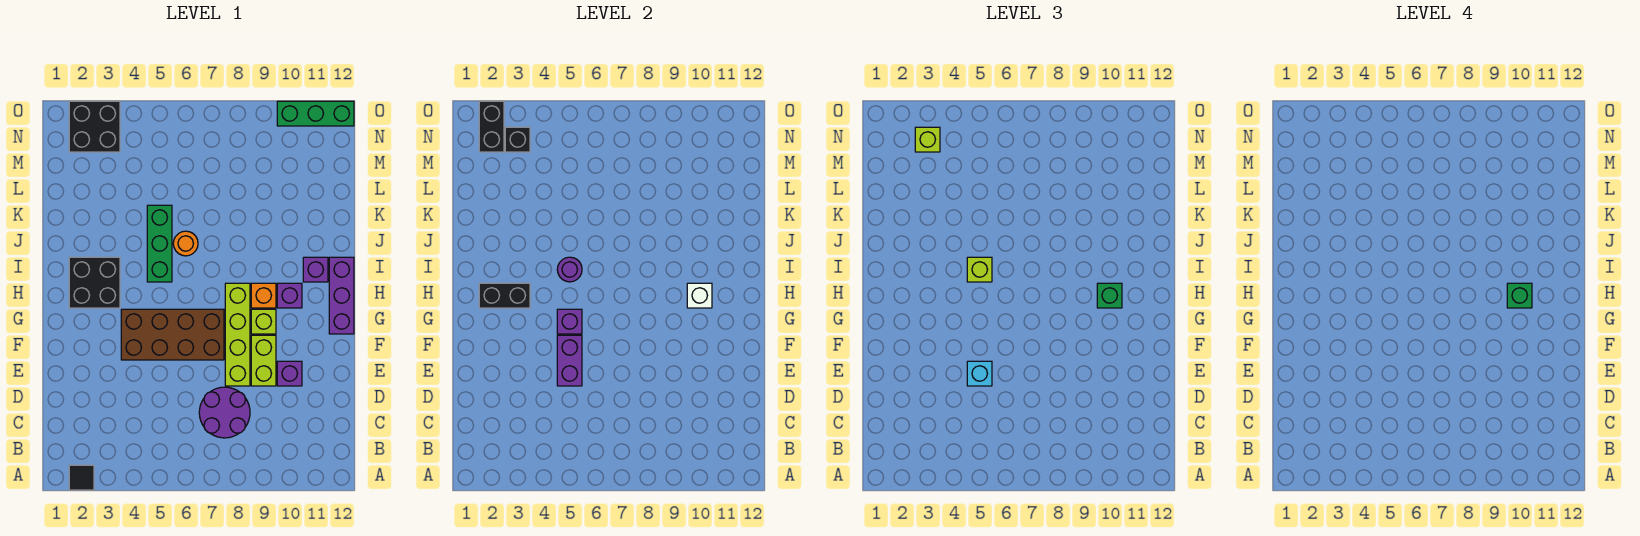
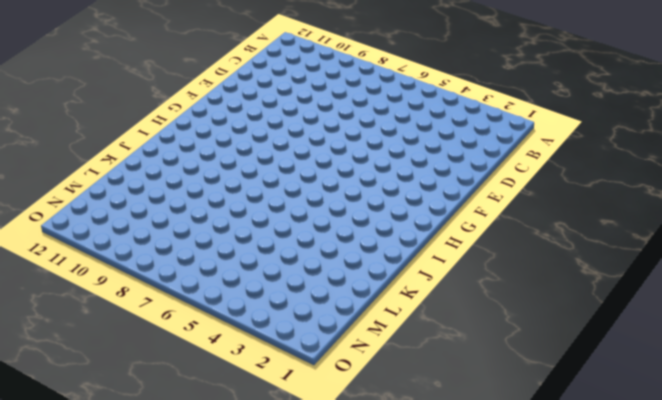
none -> black tile A2 level 1
none -> purple round brick C7:D8 level 1
none -> lime brick E8:H8 level 1

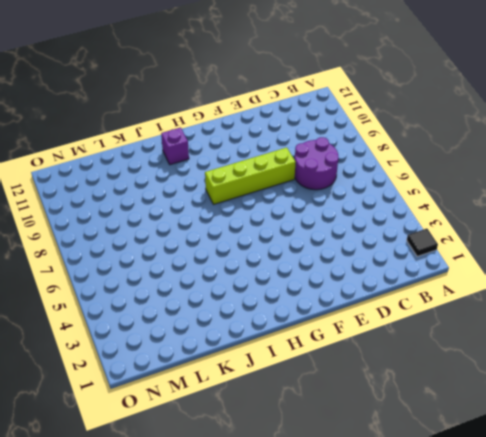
none -> lime brick E9:F9 level 1
none -> purple brick E10 level 1
none -> brown brick F4:G7 level 1

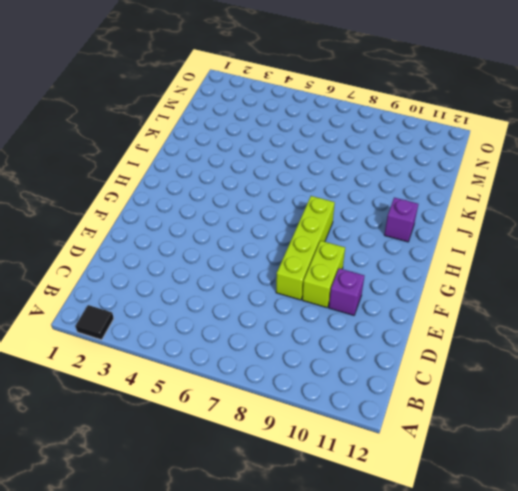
none -> purple round brick C7:D8 level 1
none -> brown brick F4:G7 level 1
none -> lime brick G9 level 1

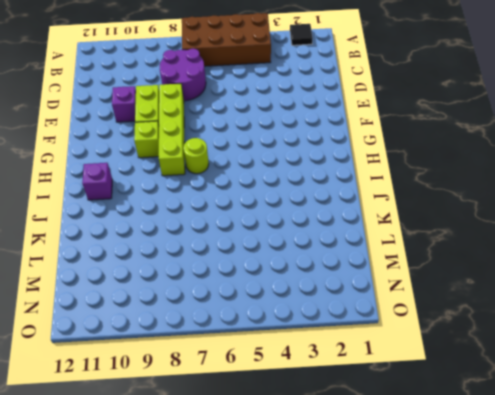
brown brick A4:B7 level 1 -> brown brick F4:G7 level 1
lime round brick H7 level 1 -> none
none -> purple brick G12:I12 level 1
none -> black brick H2:I3 level 1
none -> orange brick H9 level 1

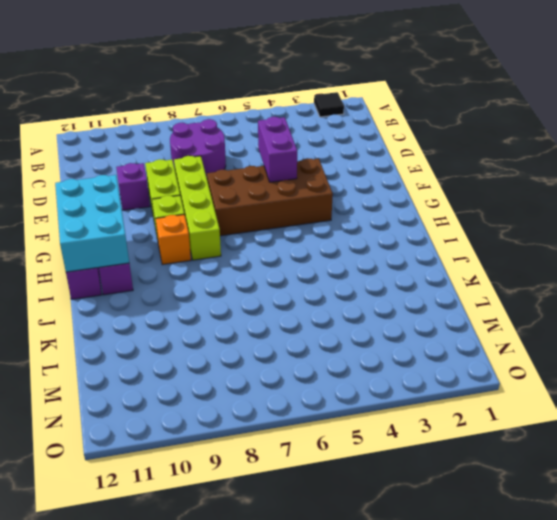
cyan brick G11:I12 level 2 -> none
none -> black brick H2:I3 level 1
none -> purple brick H10 level 1
none -> green brick I5:K5 level 1

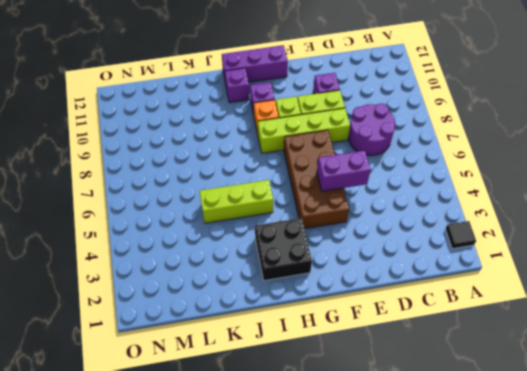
lime brick I5:K5 level 1 -> green brick I5:K5 level 1
none -> orange round brick J6 level 1
none -> black brick N2:O3 level 1
none -> green brick O10:O12 level 1

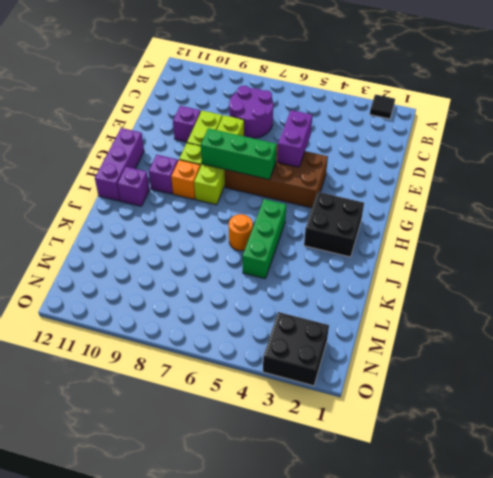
green brick G6:G8 level 2 -> green brick O10:O12 level 1
none -> purple brick G5 level 2
none -> black brick H2:H3 level 2
none -> white brick H10 level 2

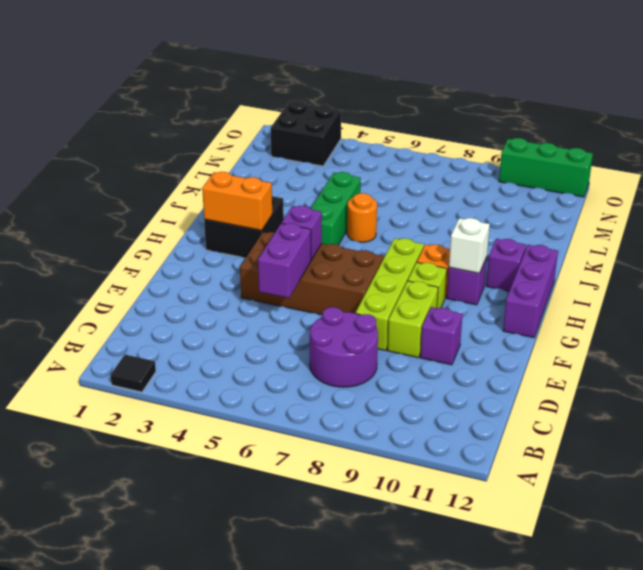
orange brick H2:H3 level 2 -> black brick H2:H3 level 2
none -> purple round brick I5 level 2
none -> black brick N2:O2 level 2
none -> black brick N3 level 2

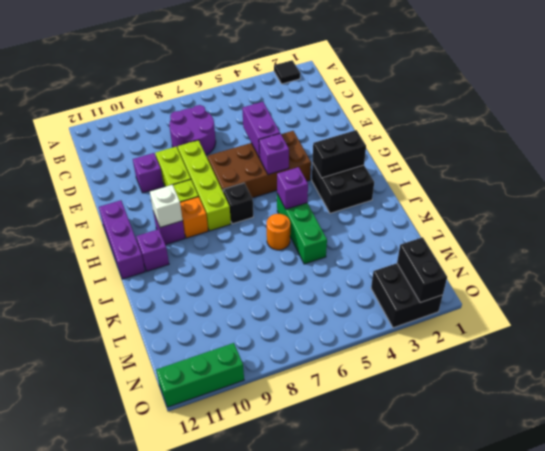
black brick H7 level 1 -> black brick N3 level 2
purple brick I5 level 2 -> purple round brick I5 level 2
none -> cyan brick E5 level 3
none -> green brick H10 level 3
none -> lime brick I5 level 3

